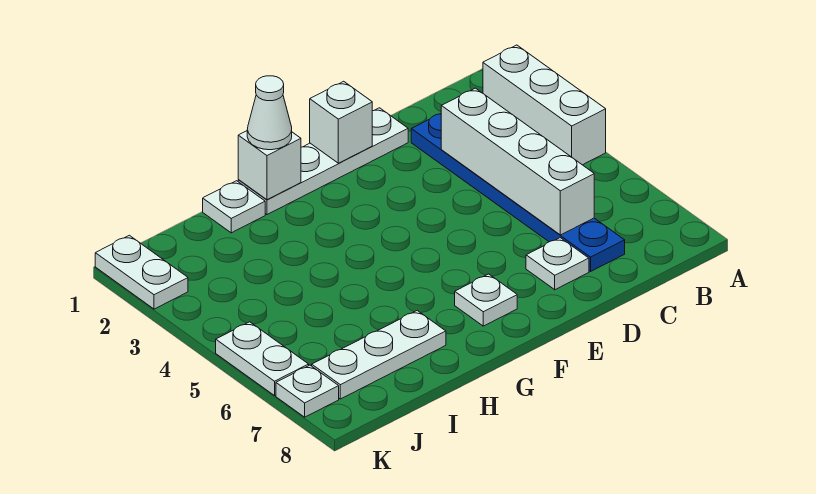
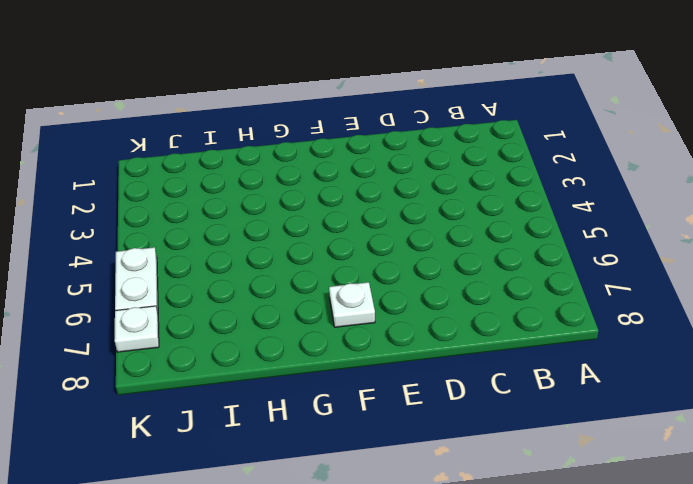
none -> white brick A2:A4 level 1
none -> blue plate C2:C7 level 1
none -> white plate D1:G1 level 1

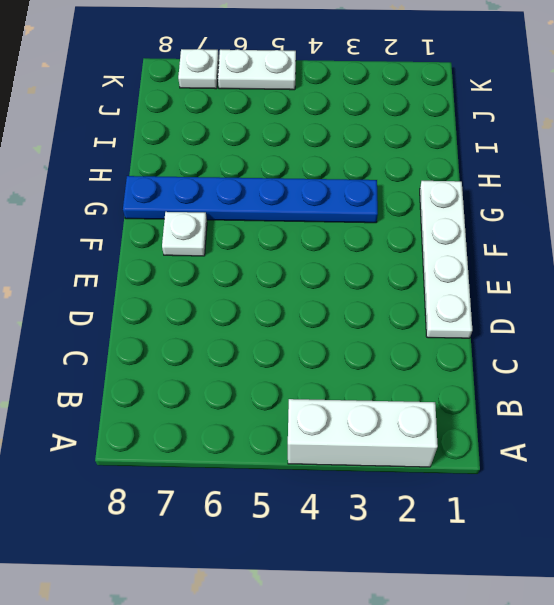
blue plate G3:G8 level 1 -> blue plate C2:C7 level 1
none -> white plate D7 level 1
none -> white plate H1 level 1
none -> white plate H7:J7 level 1

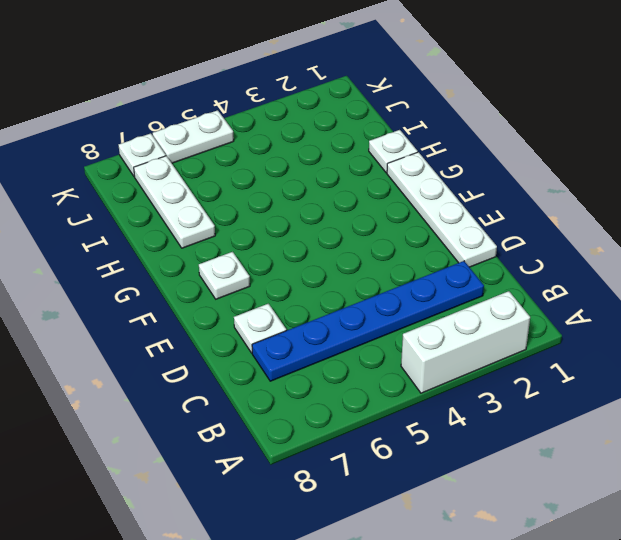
none -> white plate K1:K2 level 1
none -> white brick C3:C6 level 2
none -> white brick E1 level 2

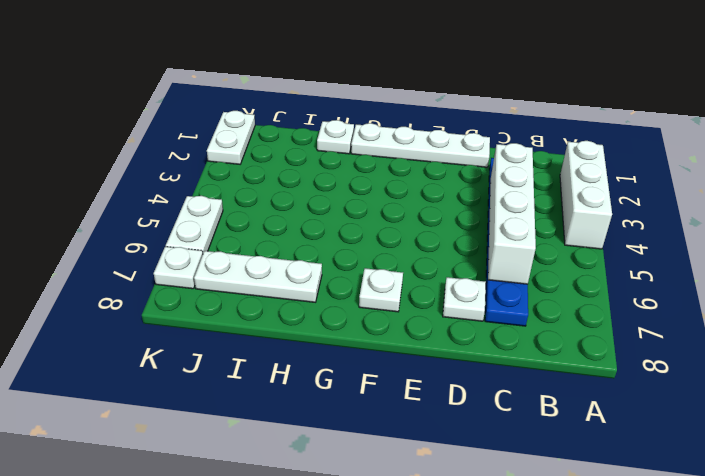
none -> white brick E1 level 2
none -> white brick G1 level 2
none -> white cone G1 level 3

